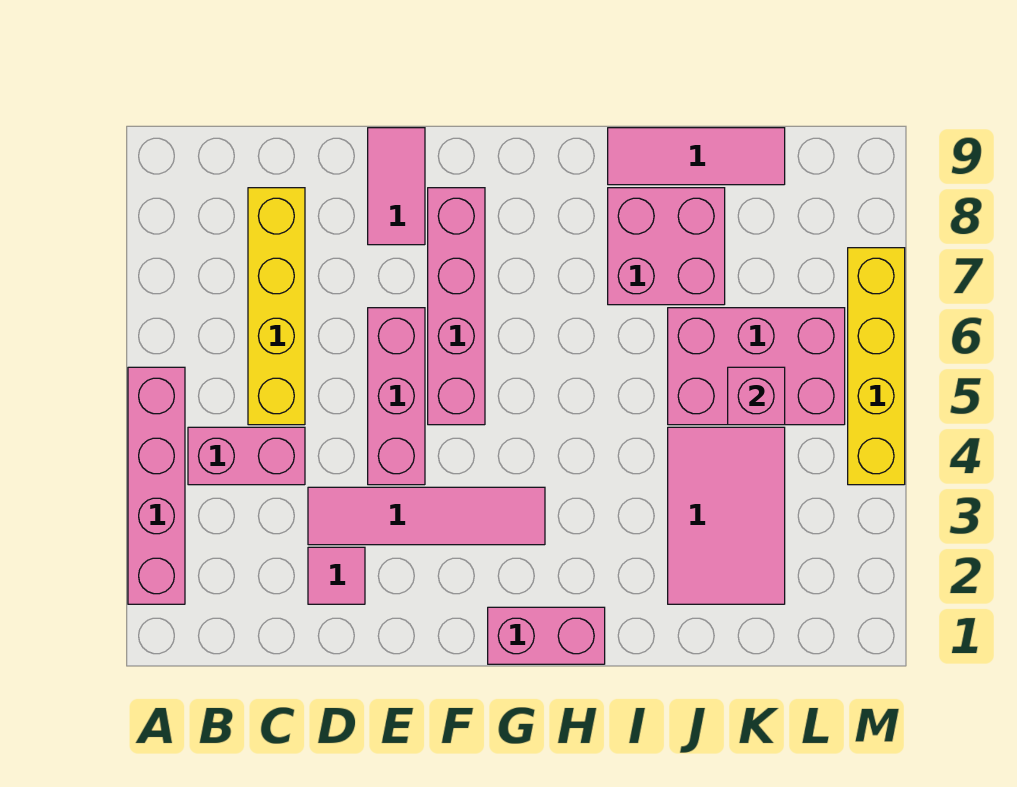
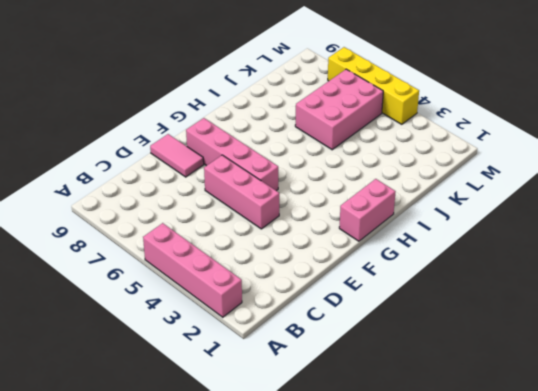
none -> pink brick B4:C4 level 1
none -> yellow brick C5:C8 level 1
none -> pink tile D2 level 1

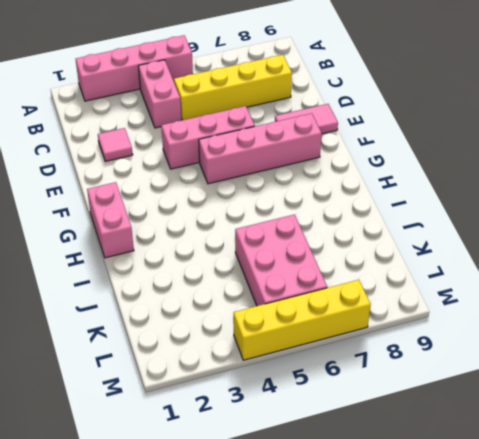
none -> pink tile D3:G3 level 1
none -> pink brick I7:J8 level 1
none -> pink tile I9:K9 level 1

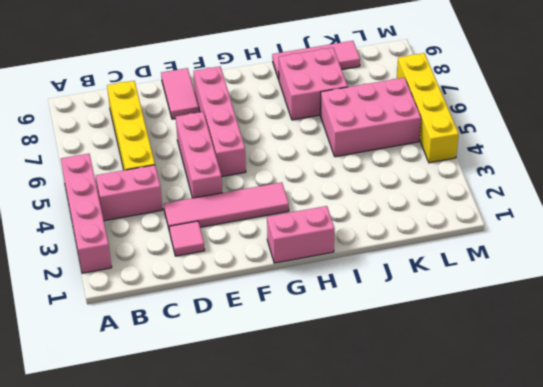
none -> pink tile J2:K4 level 1
none -> pink brick K5 level 2

